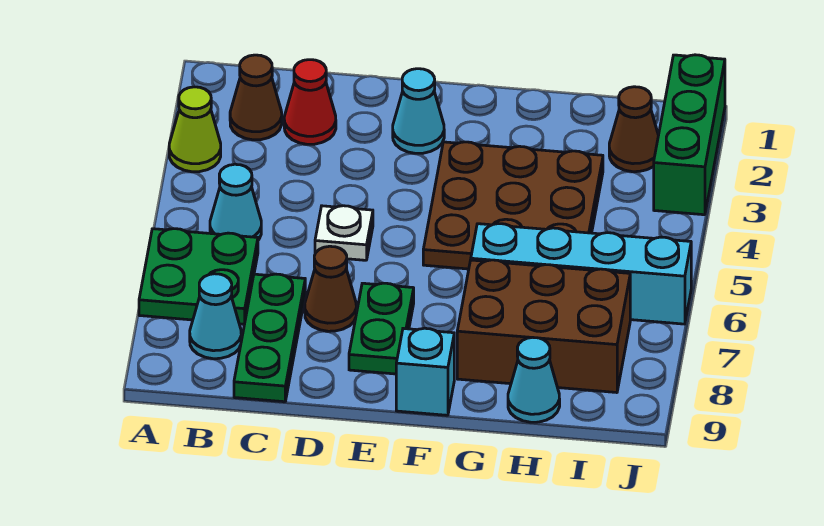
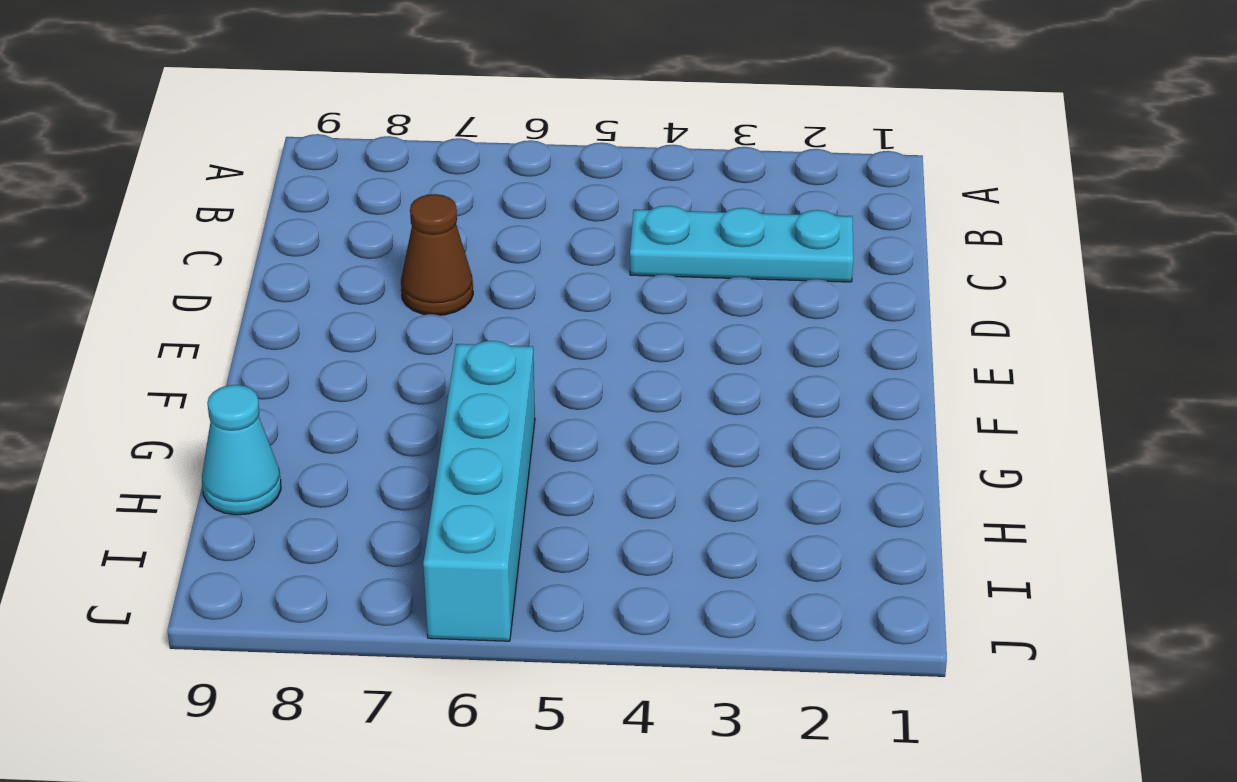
cyan plate C2:C4 level 1 -> red cone C2 level 1
none -> lime cone A3 level 1
none -> green plate A6:B7 level 1
none -> brown cone B2 level 1

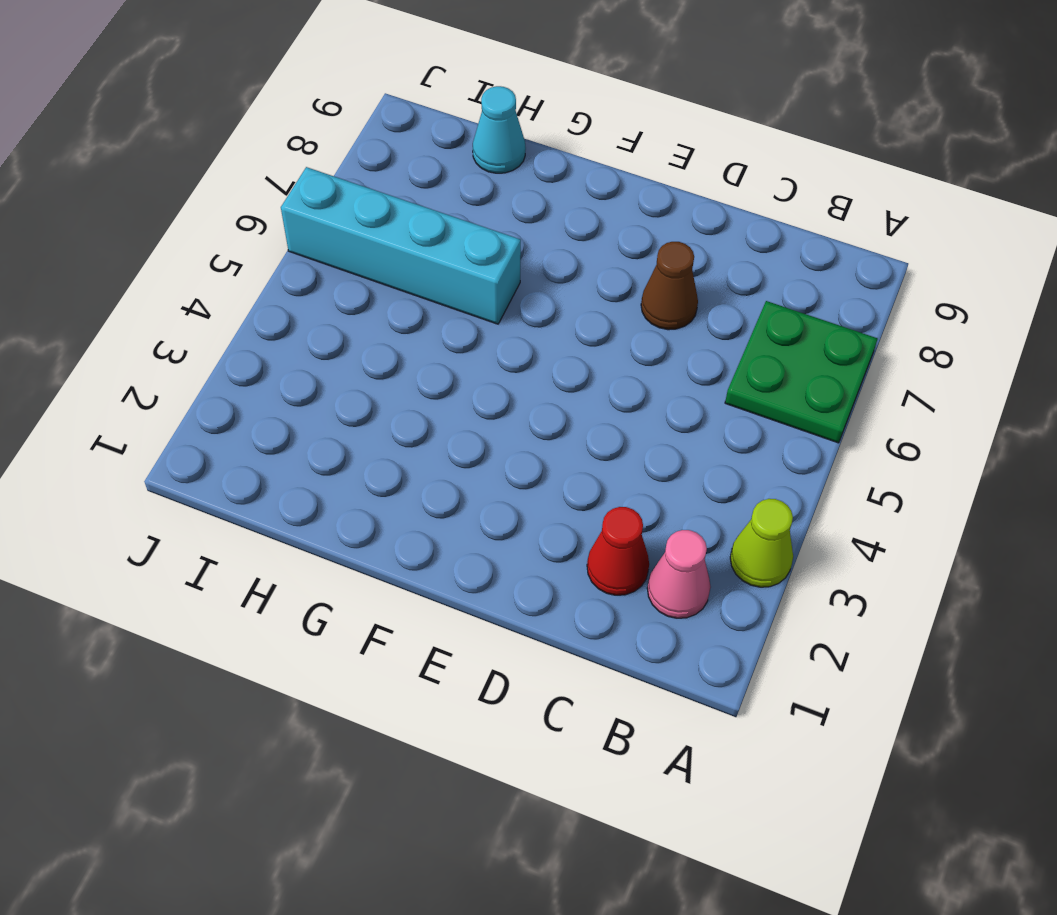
pink cone B2 level 1 -> brown cone B2 level 1
none -> cyan cone B5 level 1
none -> cyan cone B8 level 1
none -> green plate C7:C9 level 1

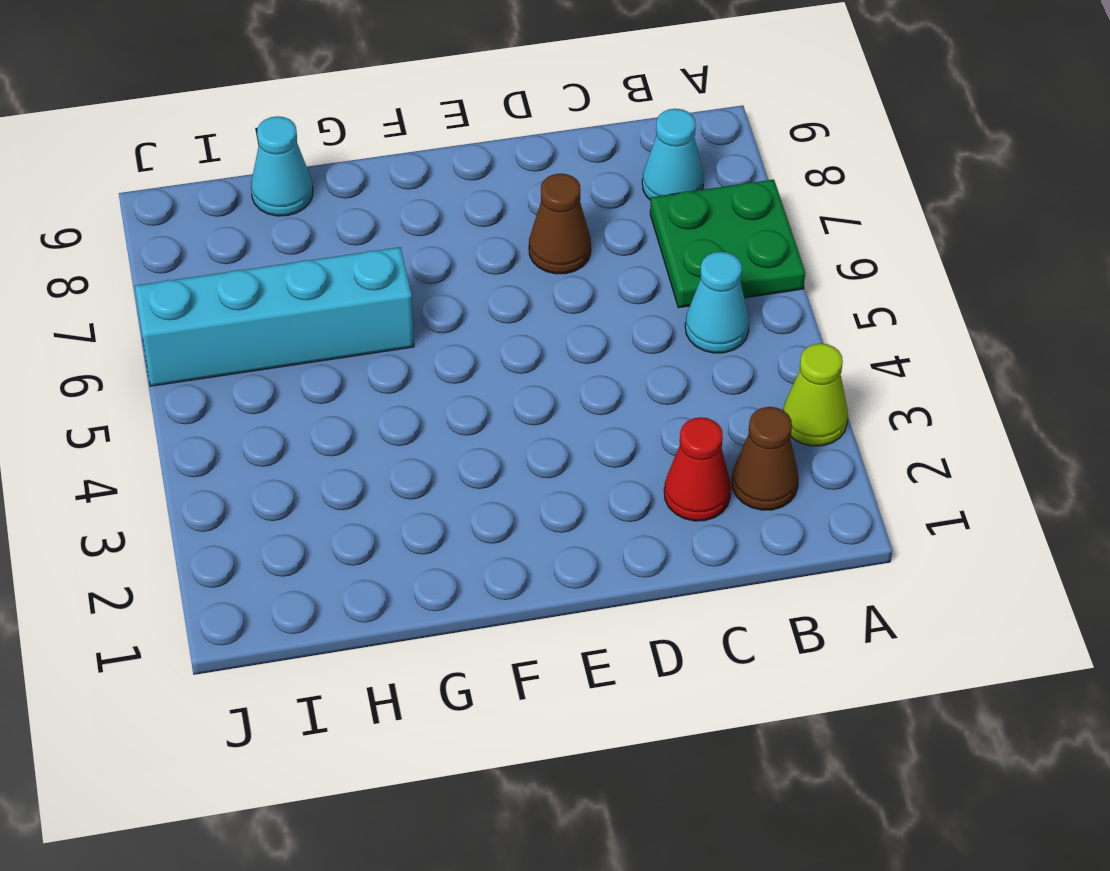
none -> green plate C7:C9 level 1
none -> white plate D5 level 1
none -> cyan cone E2 level 1

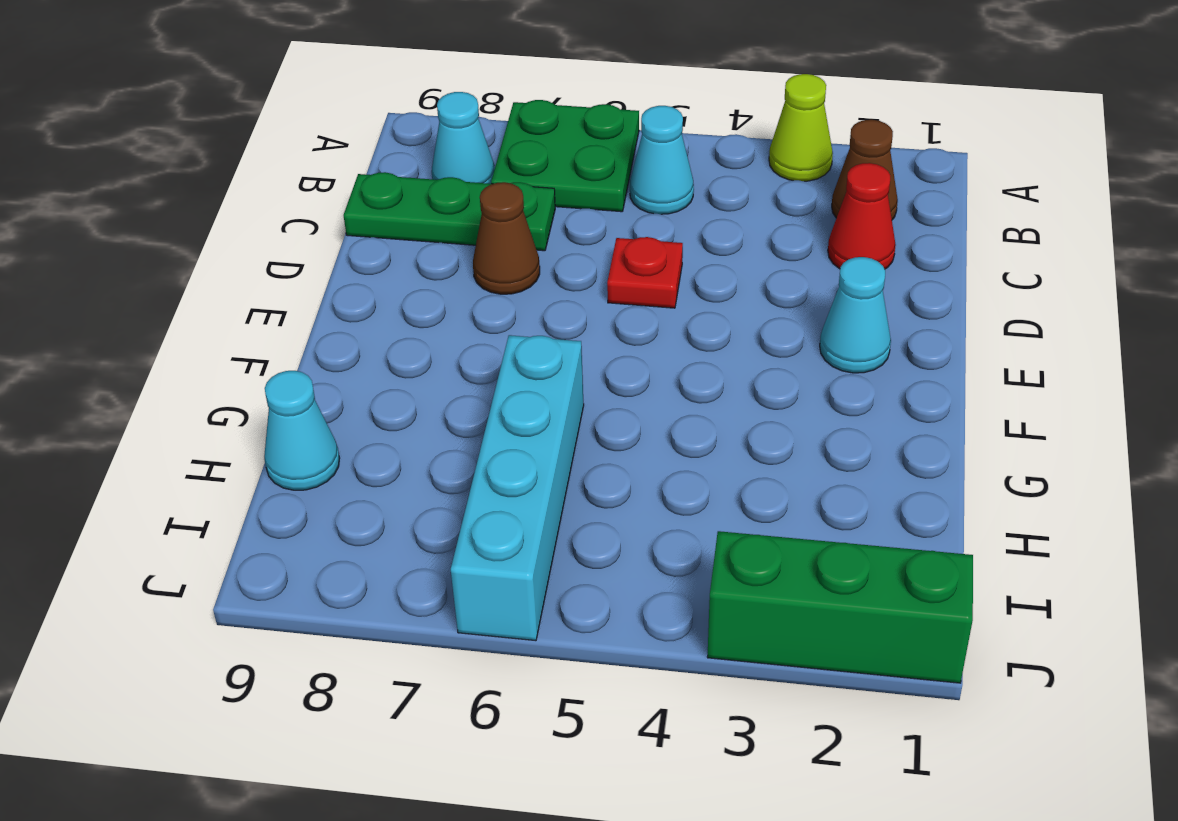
red plate D5 level 1 -> white plate D5 level 1
none -> green plate E7:E8 level 1
none -> brown plate F3:H5 level 1
none -> cyan brick F9 level 1

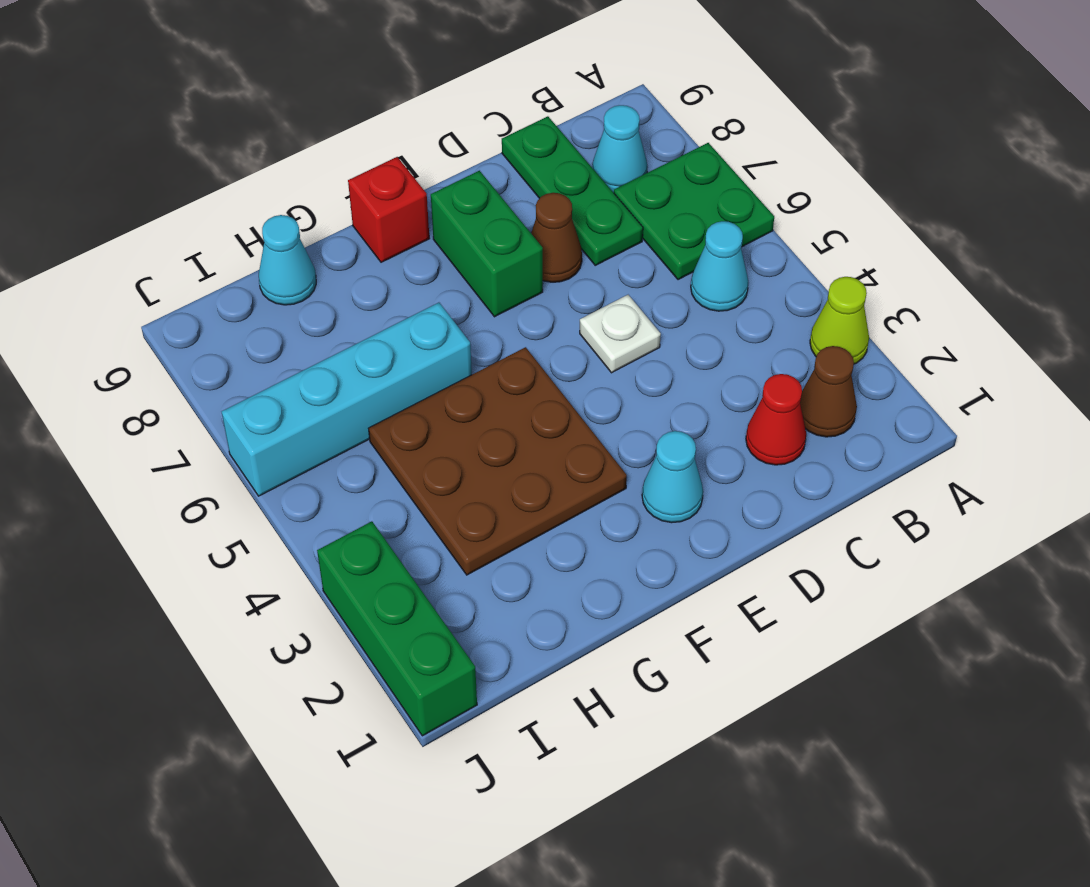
green brick E7:E8 level 1 -> green plate E7:E8 level 1
red brick F9 level 1 -> cyan brick F9 level 1
none -> brown brick G7:I8 level 1
none -> brown cone I2 level 1

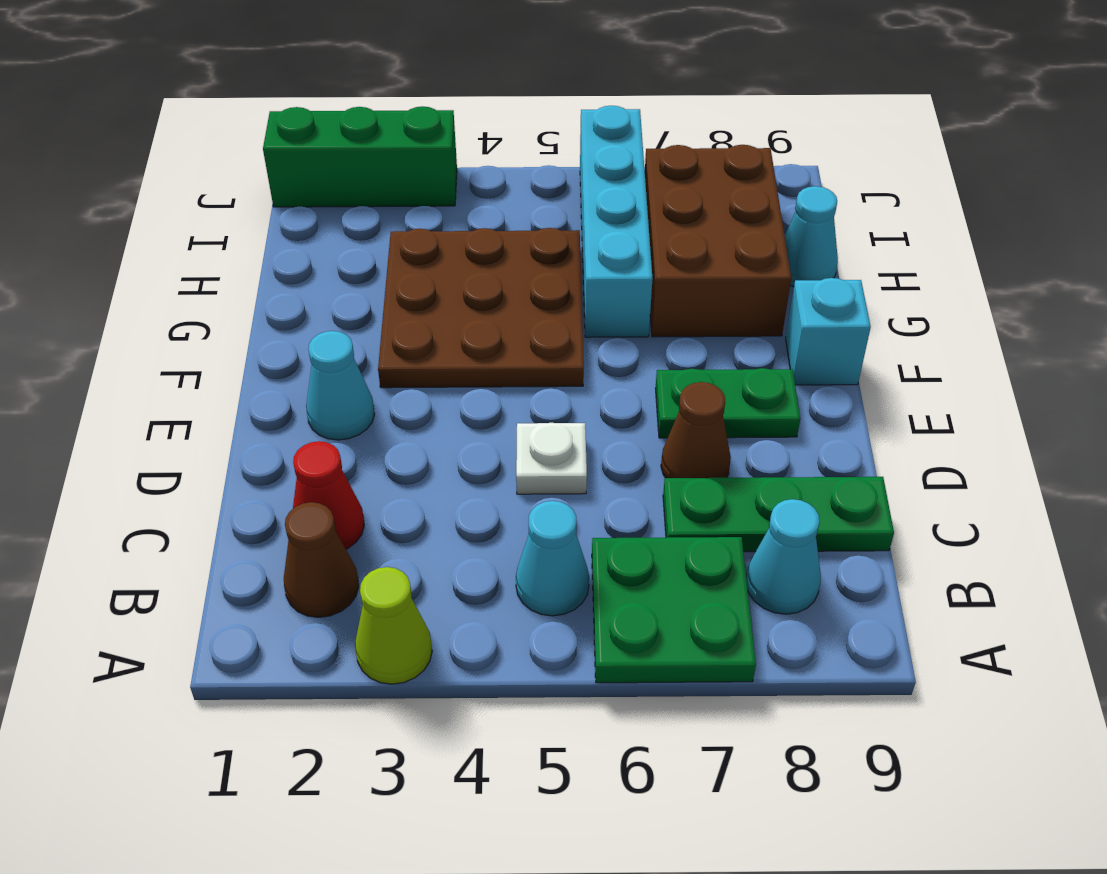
none -> brown cone I2 level 1

